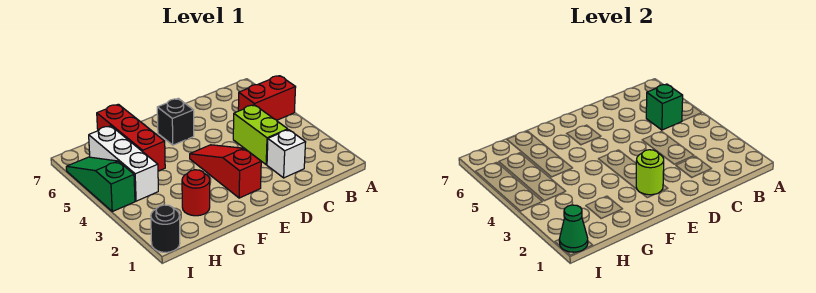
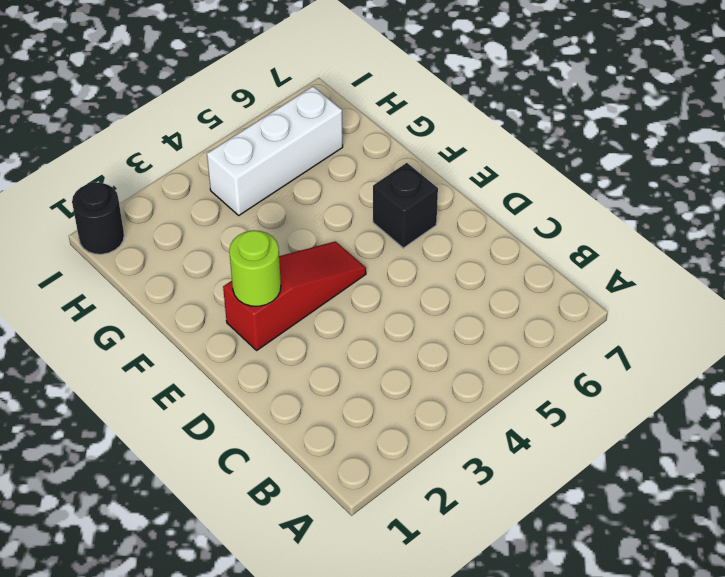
none -> red brick A5:B5 level 1
none -> white brick C2 level 1
none -> lime brick C3:C4 level 1

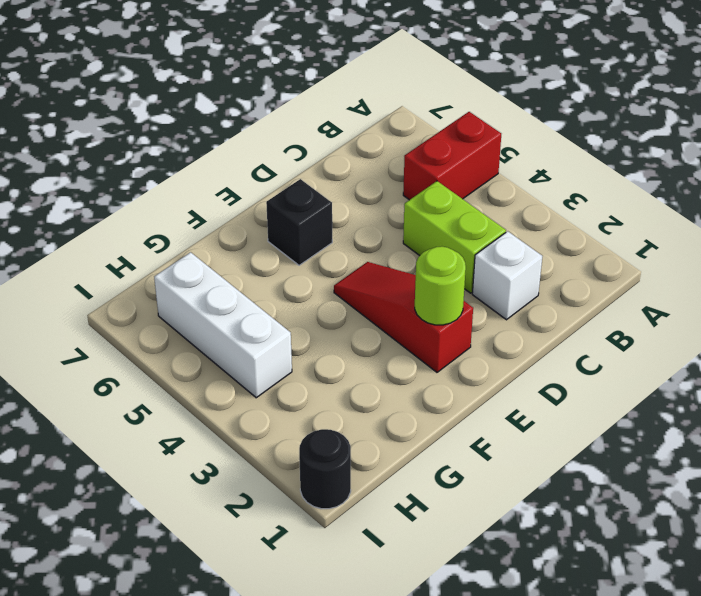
none -> red round brick G2 level 1
none -> red brick G5:G7 level 1
none -> green slope I4:I6 level 1 top 4

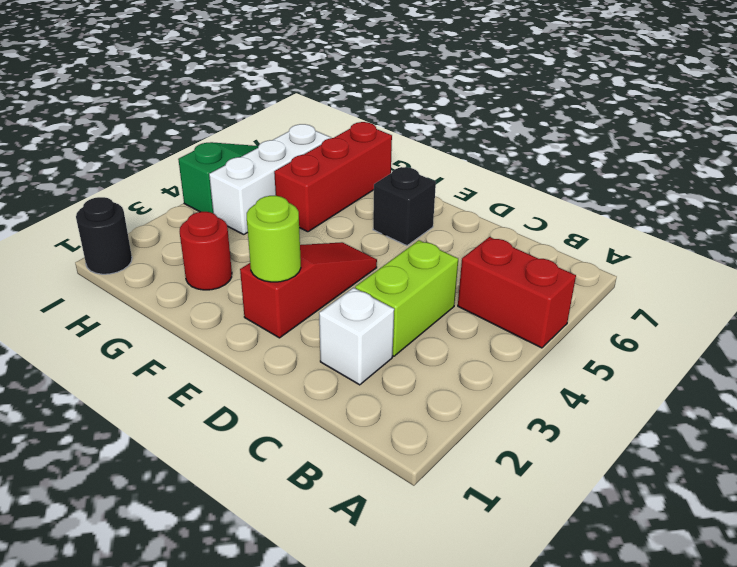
none -> green brick B5 level 2
none -> green cone I1 level 2

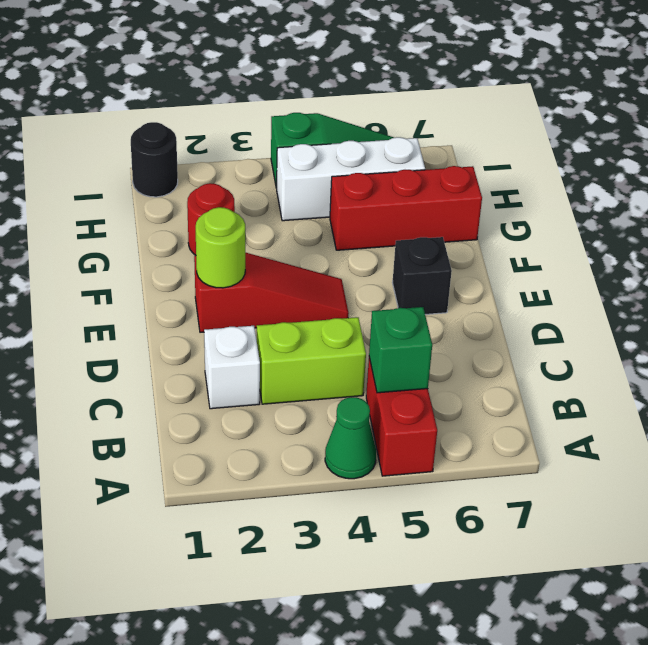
green cone A4 level 1 -> green cone I1 level 2

